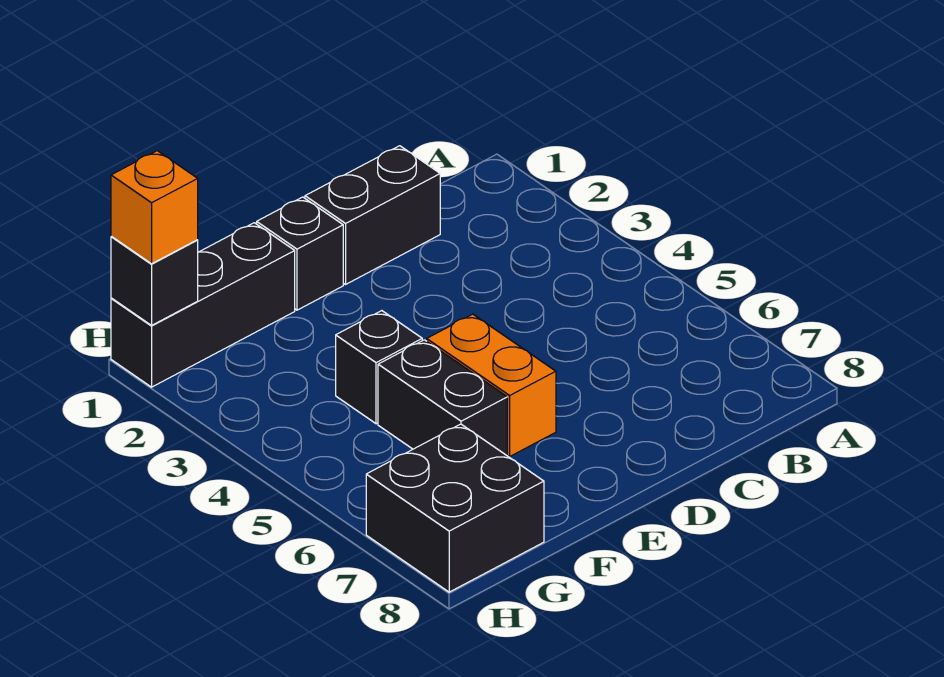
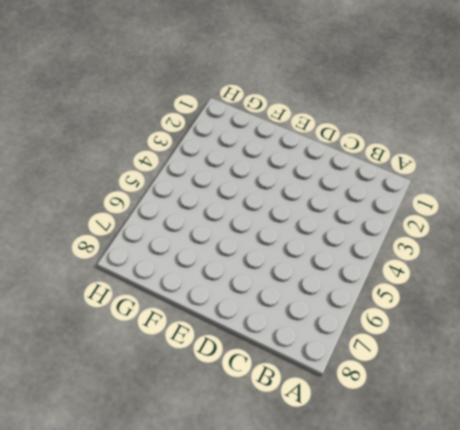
none -> black brick C1:D1 level 1
none -> black brick E1 level 1

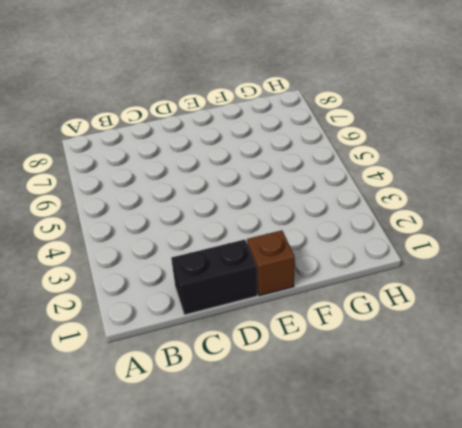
brown brick E1 level 1 -> black brick E1 level 1
none -> orange brick E5:E6 level 1
none -> black brick F1:H1 level 1

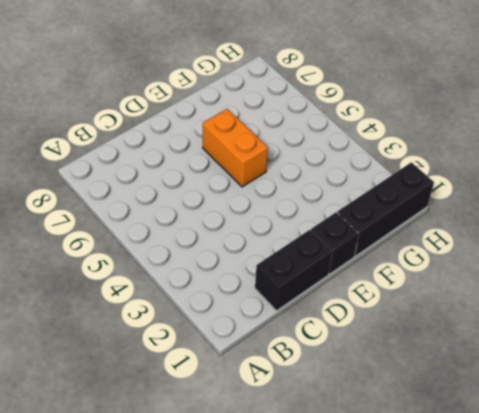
none -> black brick F4 level 1
none -> black brick F5:F6 level 1

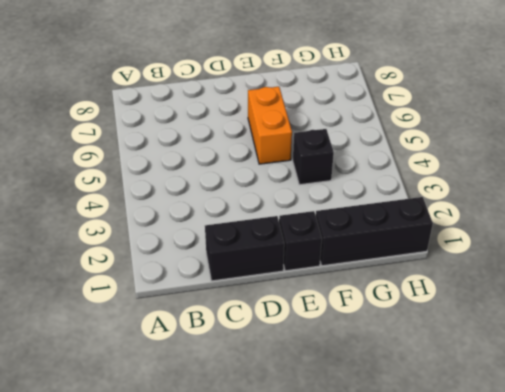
none -> black brick F5:F6 level 1
none -> black brick G7:H8 level 1

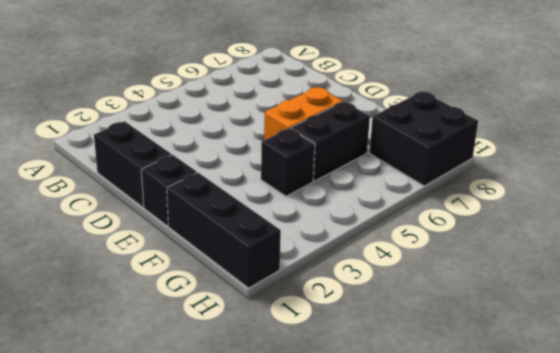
none -> black brick H1 level 2
none -> orange brick H1 level 3

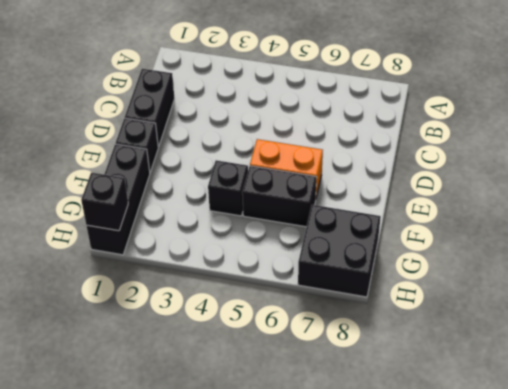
none -> orange brick H1 level 3

